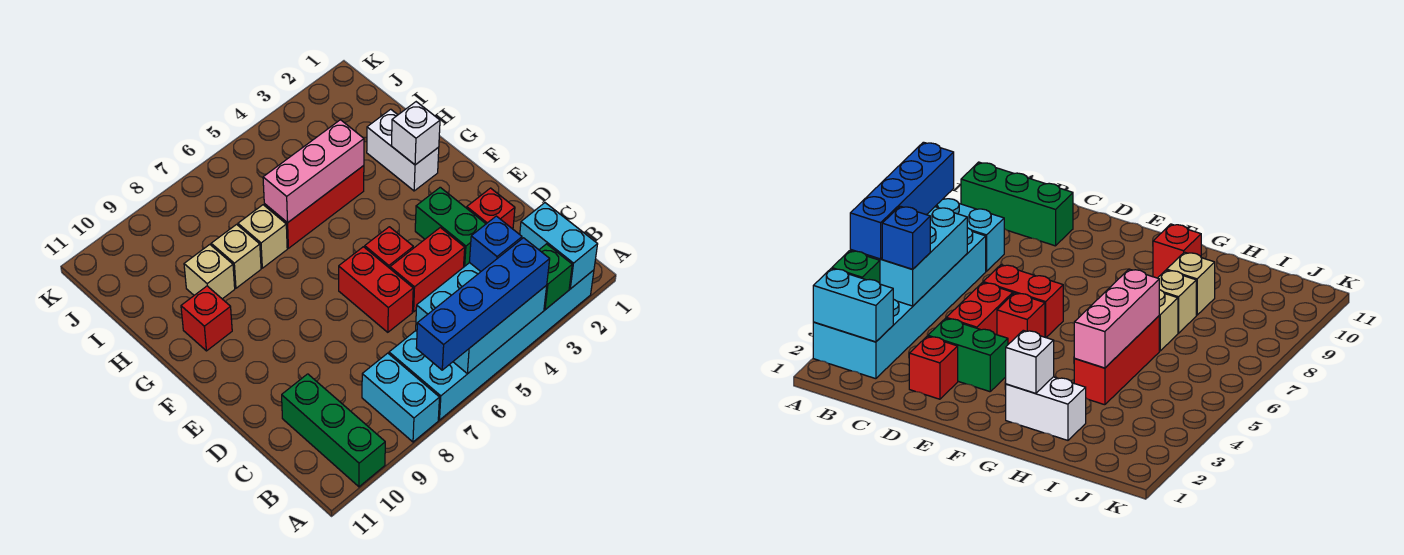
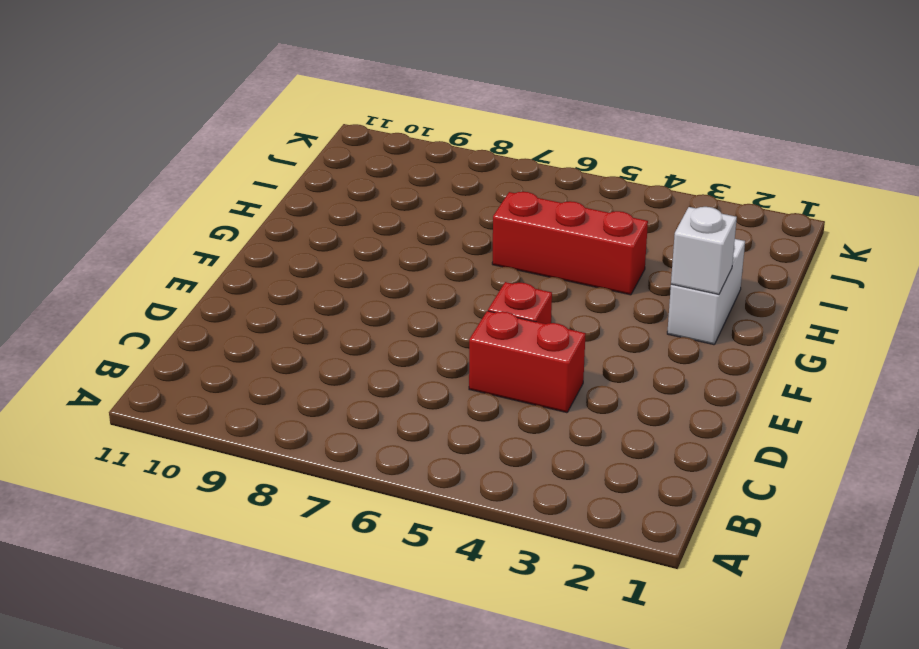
none -> cyan brick A2:B7 level 1
none -> cyan brick A8:B8 level 1
none -> green brick A10:C10 level 1

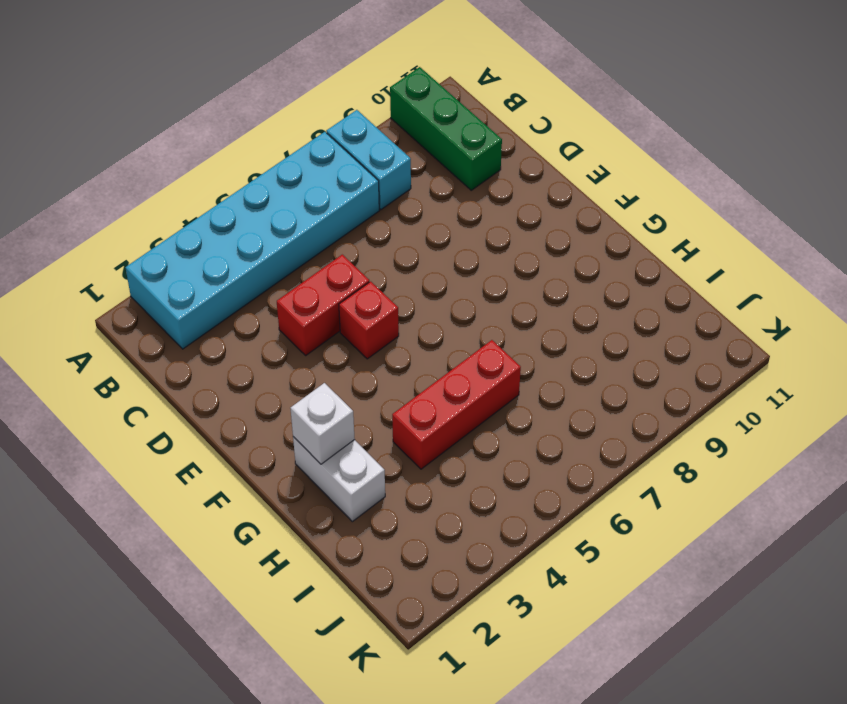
none -> red brick D2 level 1
none -> green brick D3:E3 level 1
none -> red brick D6:E6 level 1

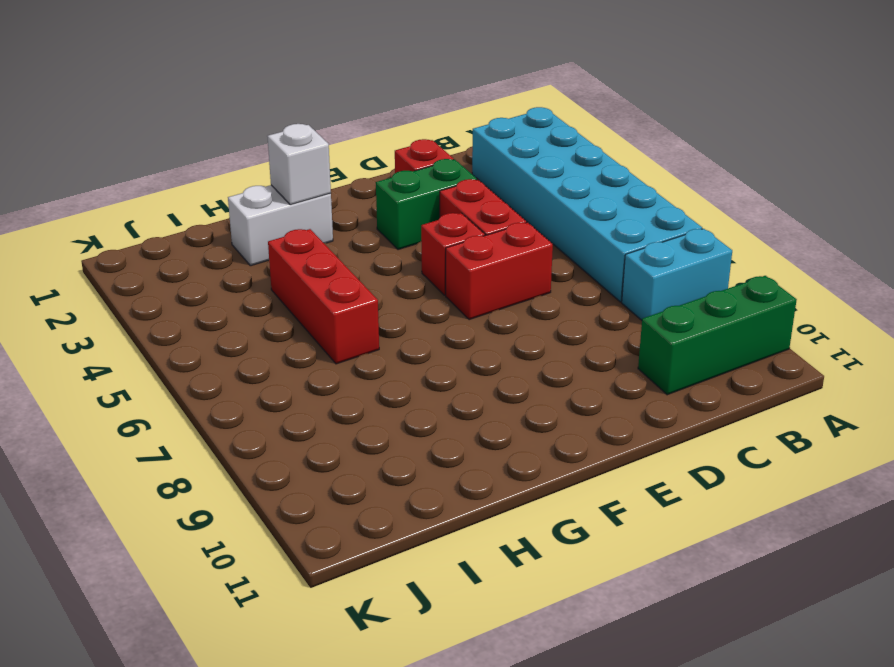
none -> red brick G10 level 1
none -> tan brick H7 level 1
none -> tan brick H8 level 1

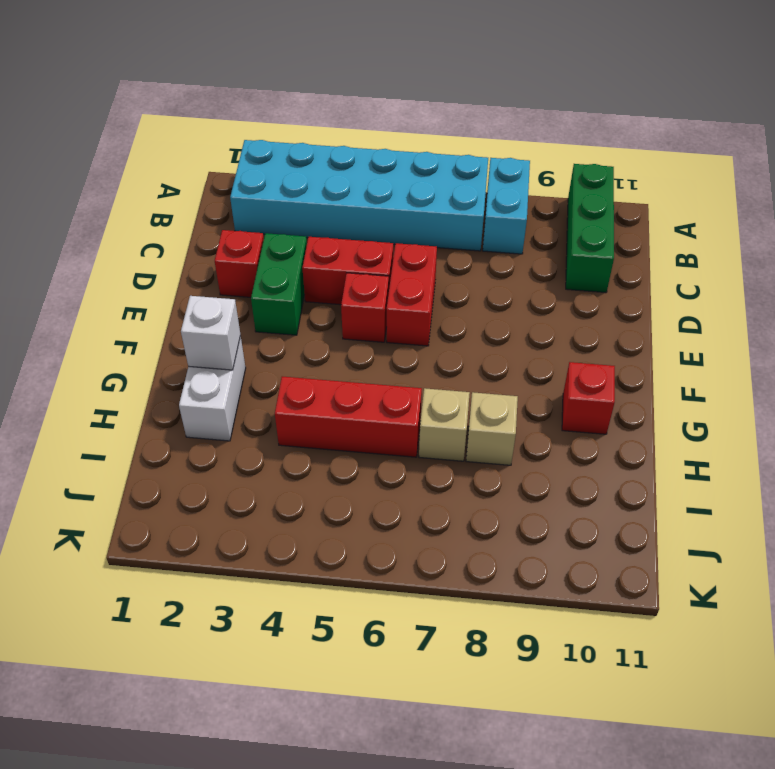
none -> tan brick H9 level 1
none -> cyan brick A2:B2 level 2
none -> green brick A3 level 2

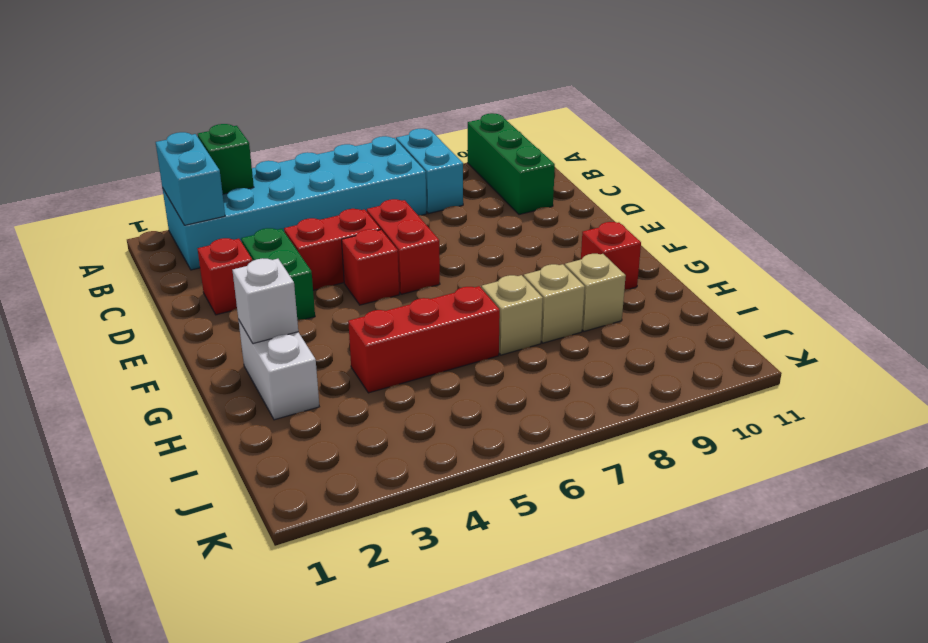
none -> cyan brick A4:B6 level 2
none -> pink brick H4:H6 level 2
none -> blue brick A4:A7 level 3

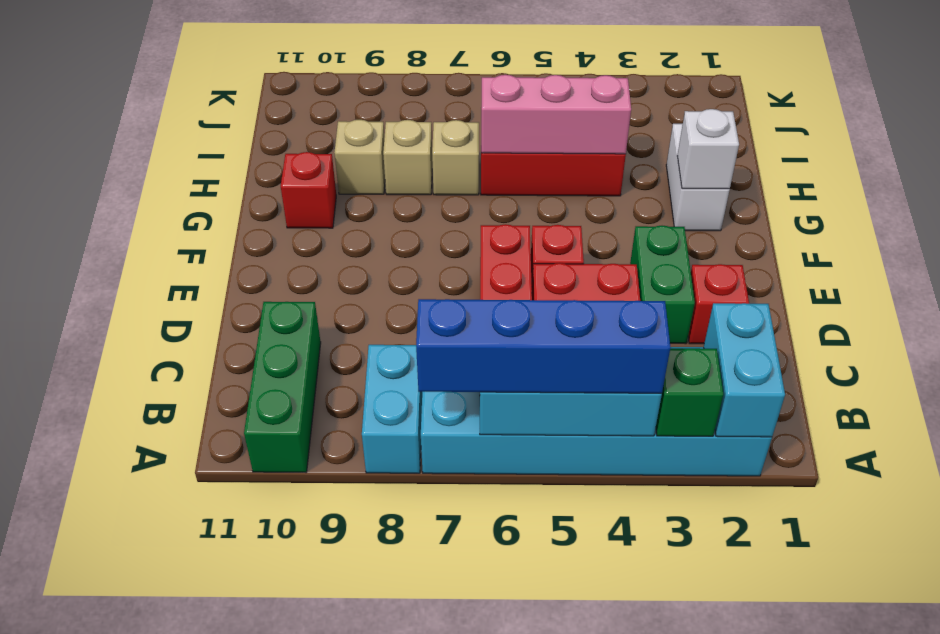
none -> blue brick B4 level 3

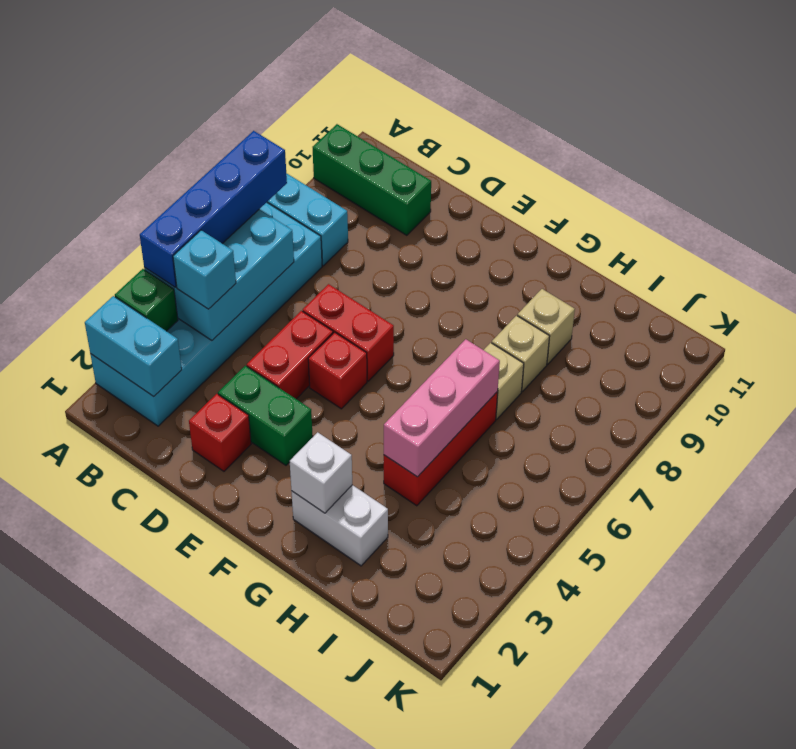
cyan brick B4 level 3 -> blue brick B4 level 3
none -> red brick G10 level 1

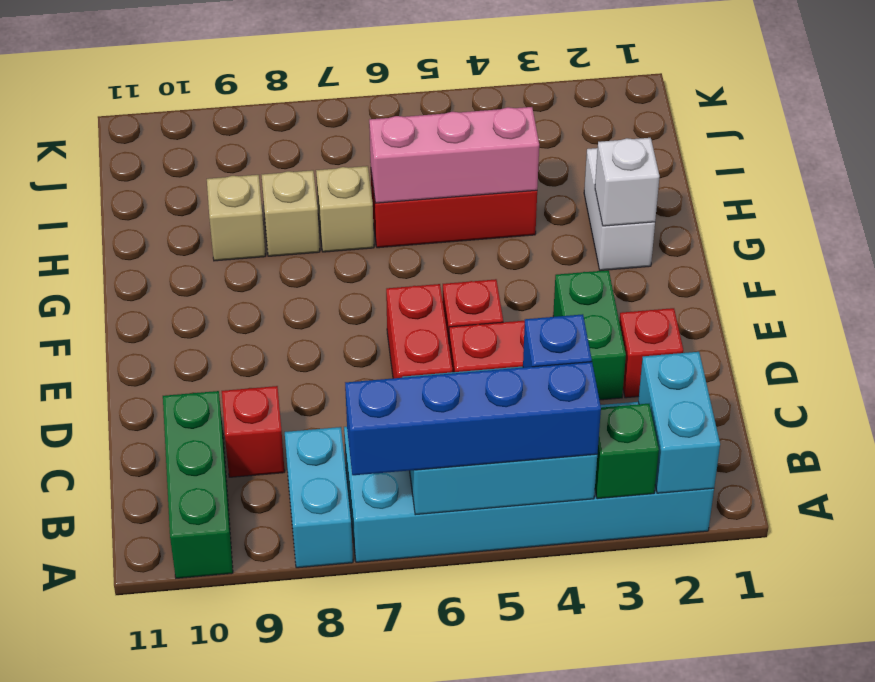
red brick C9 level 1 -> red brick G10 level 1

